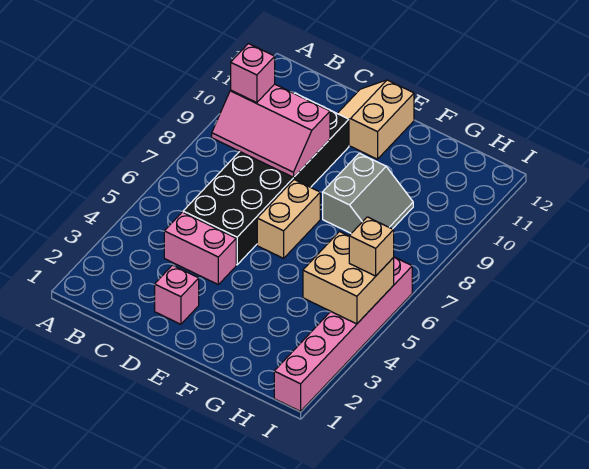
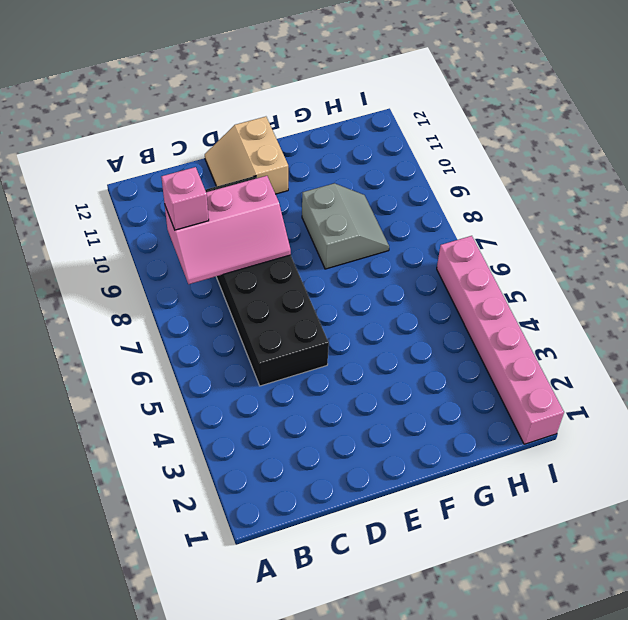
none -> pink brick C4:D4 level 1
none -> pink brick D2 level 1

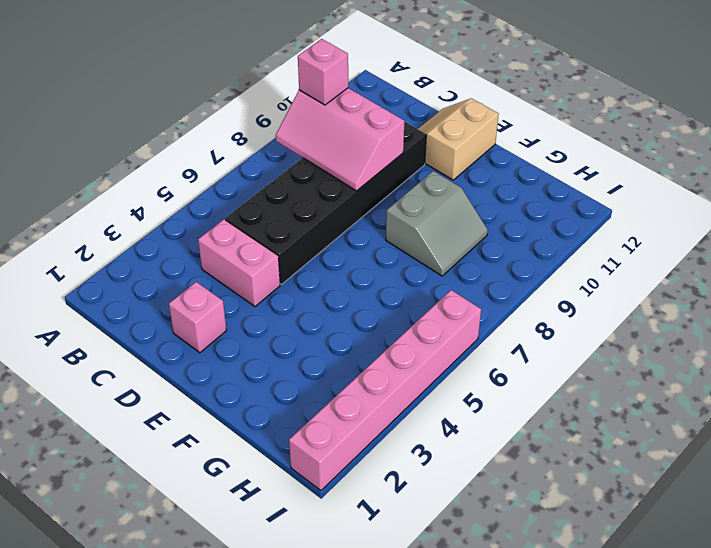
none -> tan brick E6:E7 level 1
none -> tan brick H4:I5 level 2

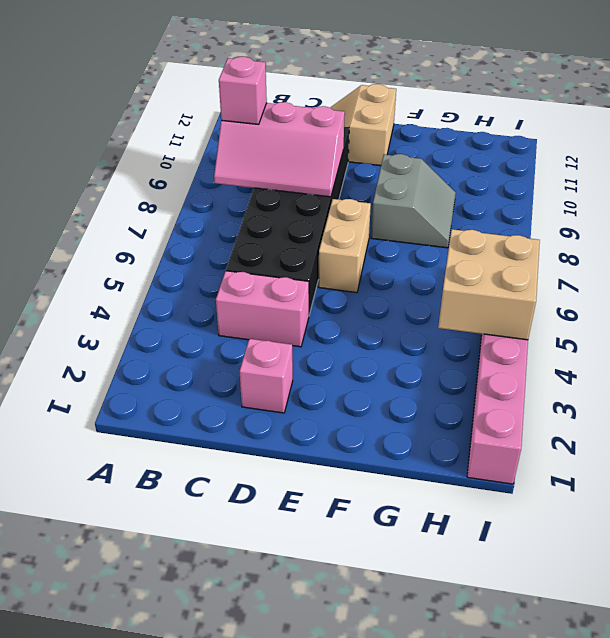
none -> tan brick I5 level 3

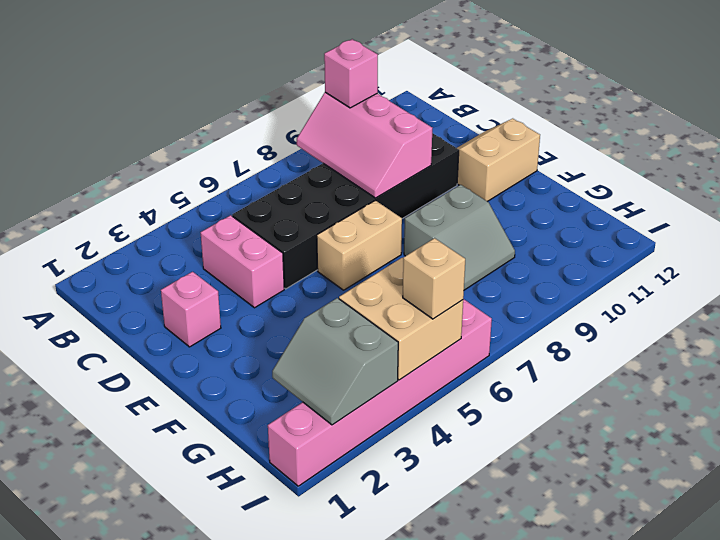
grey slope H2:I3 level 2 top 3 -> none

